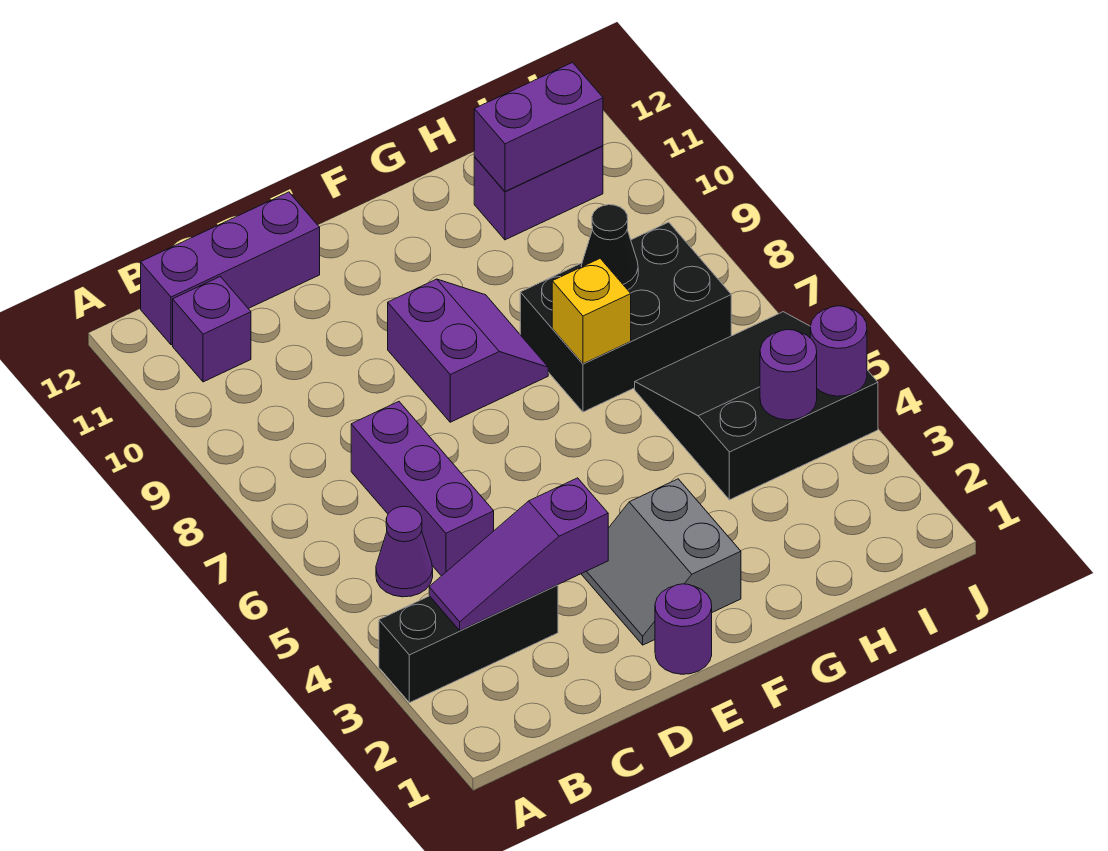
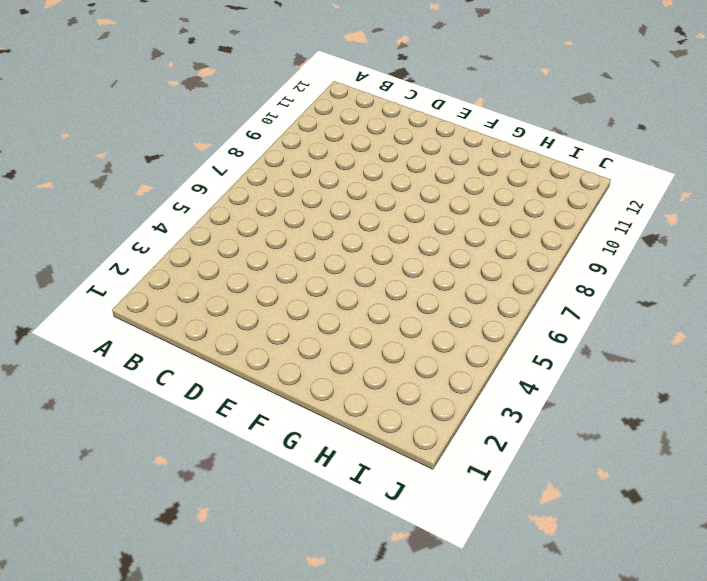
none -> black brick A3:C3 level 1
none -> purple cone B5 level 1
none -> purple brick B11 level 1

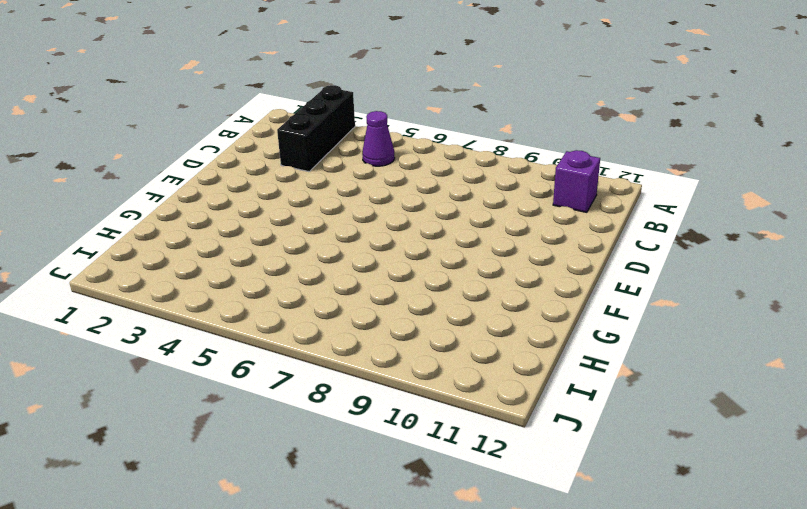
none -> purple brick B12:D12 level 1
none -> purple brick C5:C7 level 1
none -> purple round brick E1 level 1

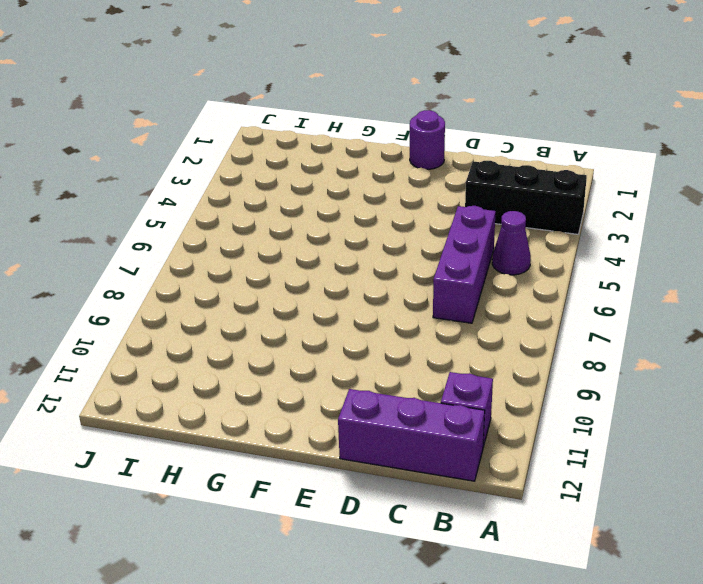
none -> grey slope E2:F3 level 1 top F
none -> purple slope E8:F9 level 1 top E
none -> black brick G7:I8 level 1

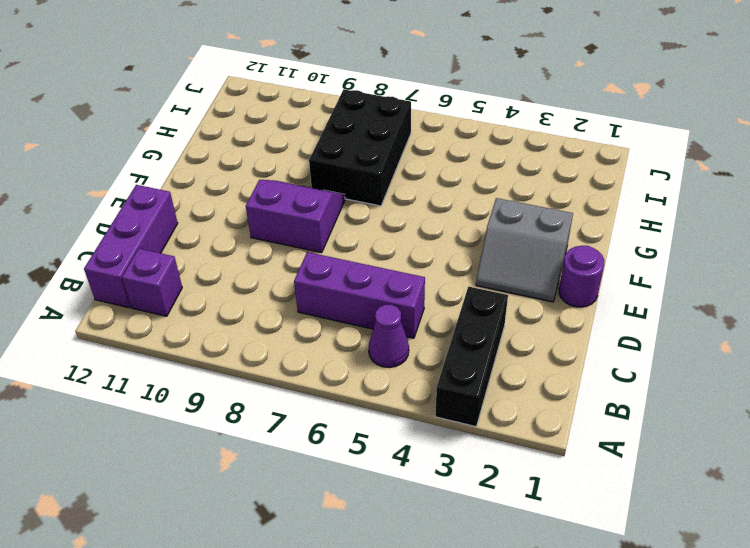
none -> black slope H4:J6 level 1 top 4
none -> purple brick H11:I11 level 1
none -> purple slope B3:D3 level 2 top D

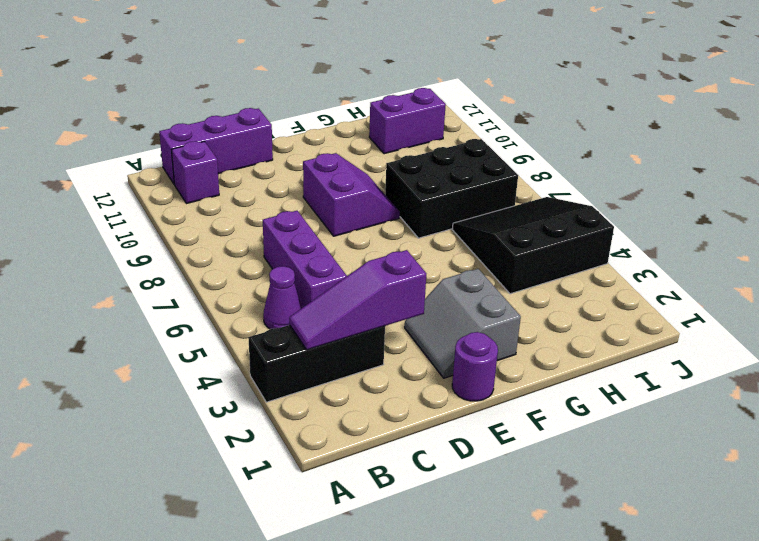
none -> yellow brick G7 level 2
none -> black cone H8 level 2
none -> purple brick H11:I11 level 2

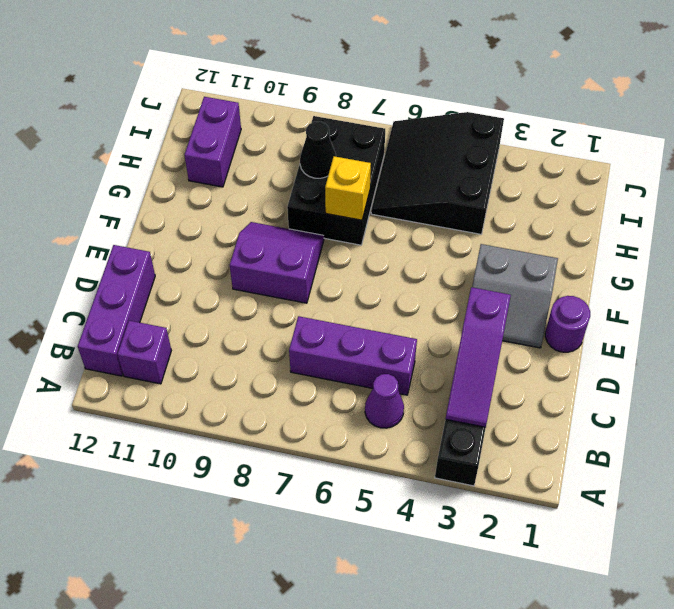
none -> purple brick H11:I11 level 2
none -> purple round brick I4 level 2
none -> purple round brick J4 level 2

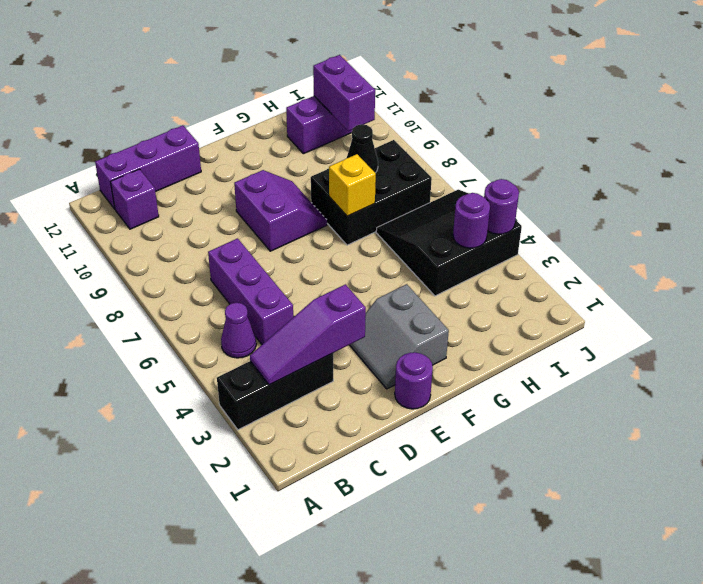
purple brick I10:I11 level 2 -> purple brick H11:I11 level 2

